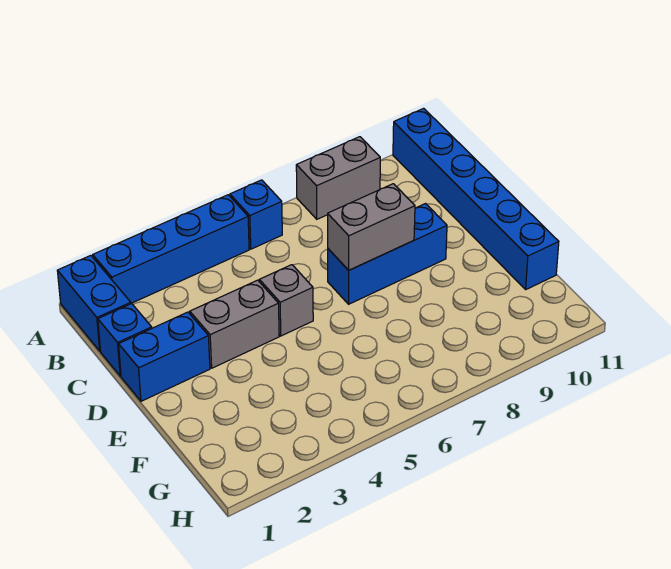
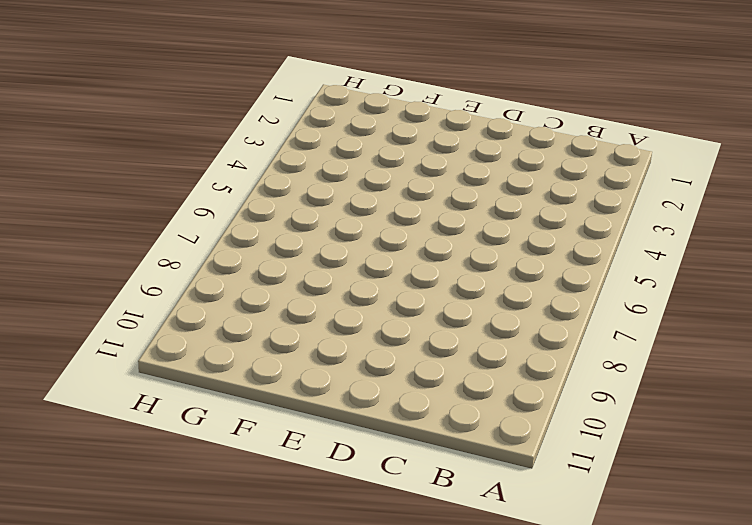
none -> blue brick A1:B1 level 1
none -> blue brick A2:A5 level 1

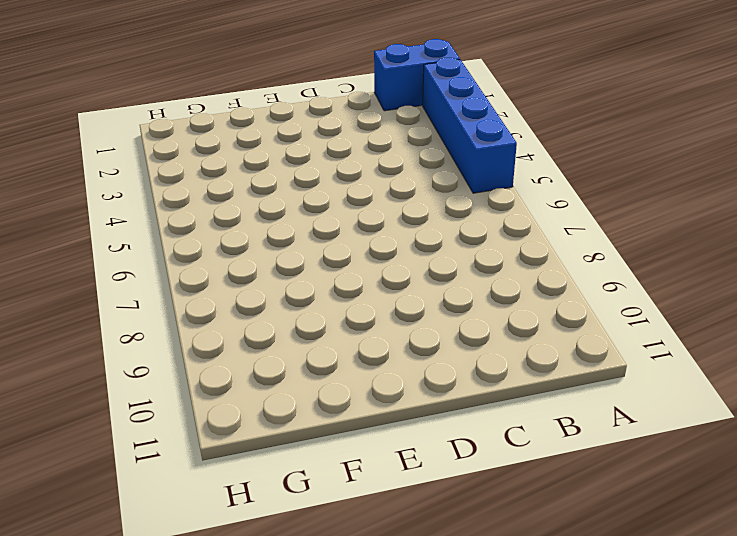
none -> blue brick A6 level 1
none -> grey brick A8:A9 level 1

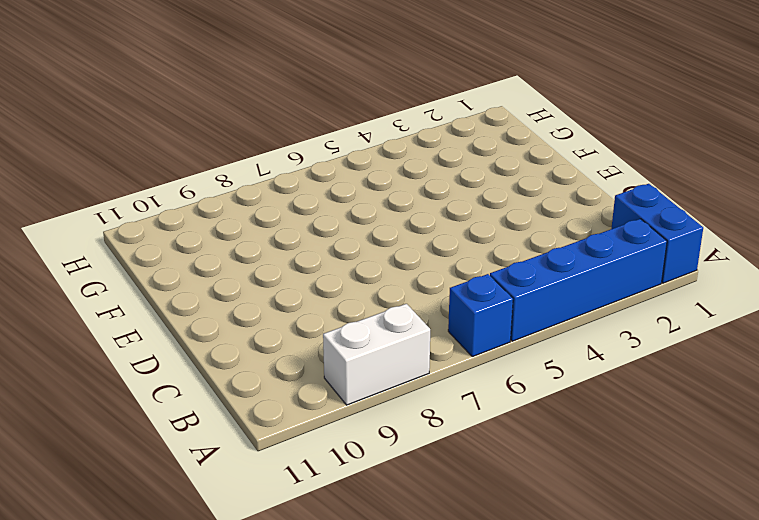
white brick A8:A9 level 1 -> grey brick A8:A9 level 1
none -> blue brick A11:F11 level 1
none -> blue brick C1 level 1

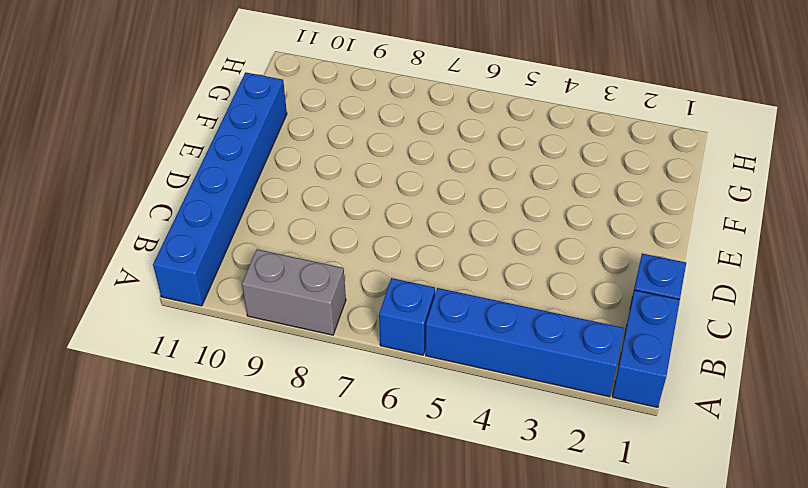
none -> blue brick D1:D2 level 1
none -> grey brick D3:D4 level 1

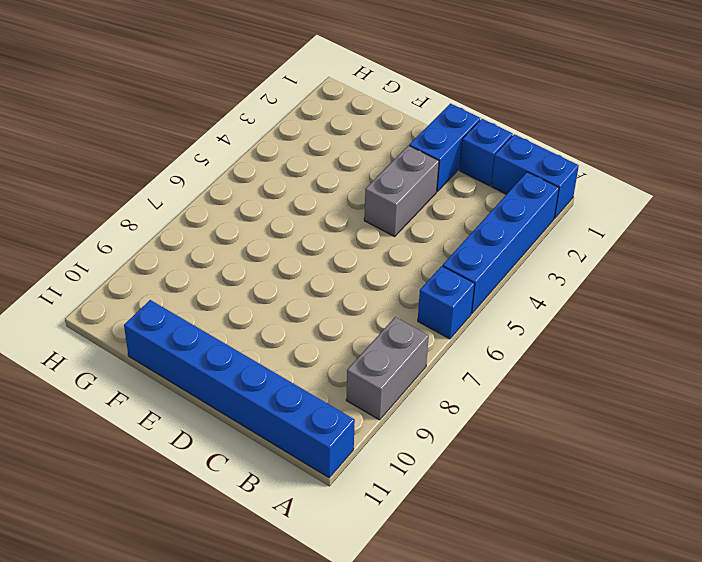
none -> grey brick D5 level 1
none -> blue brick D7:D9 level 1

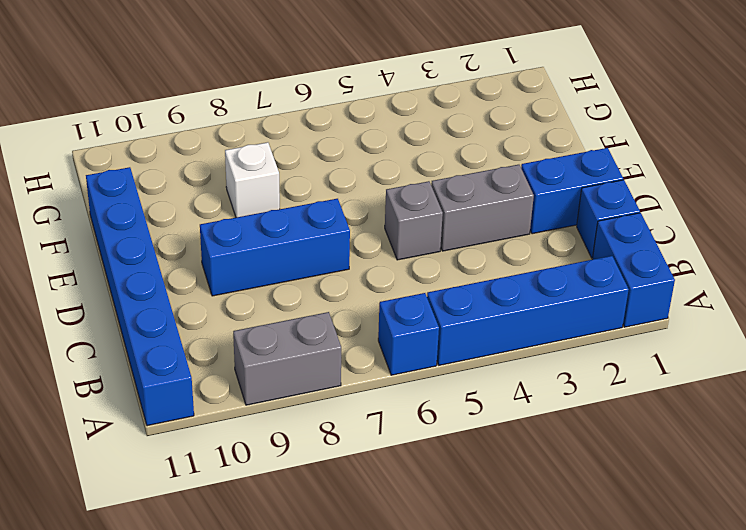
white brick F8 level 1 -> none
none -> grey brick D7:D8 level 2

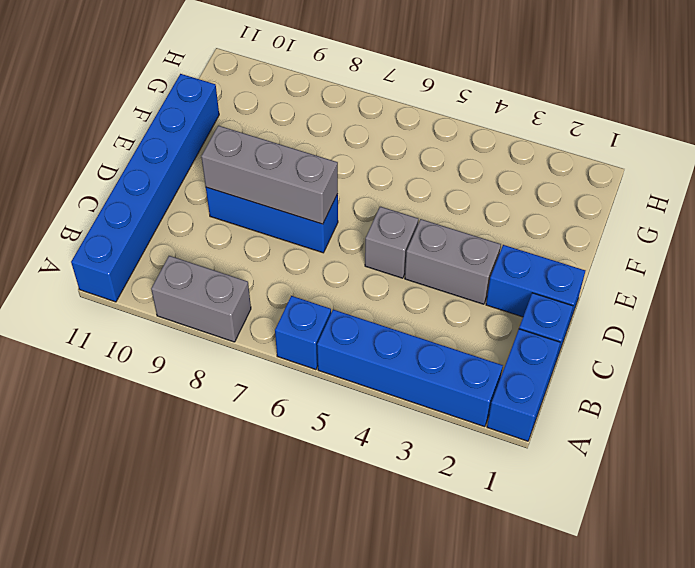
grey brick D7:D9 level 2 -> grey brick D7:D8 level 2

